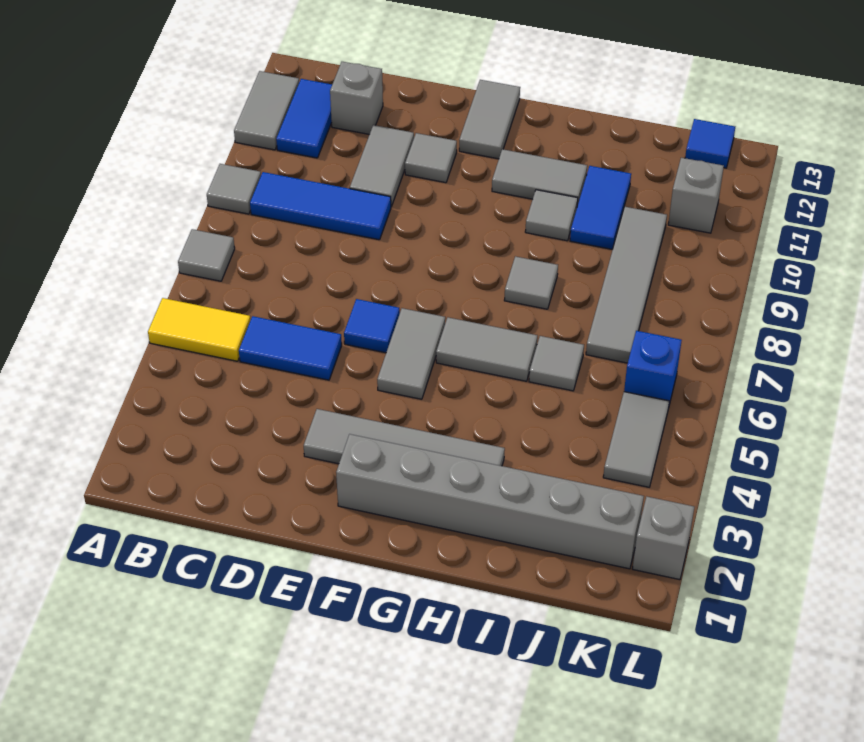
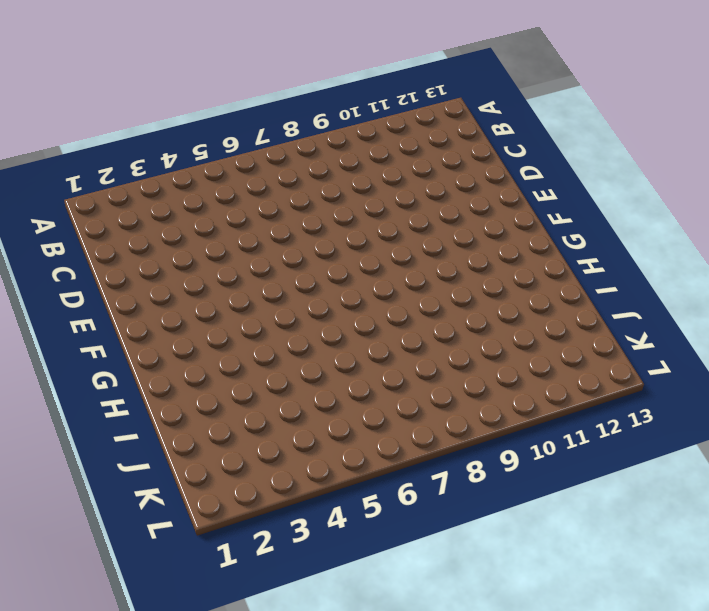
none -> yellow tile A5:B5 level 1
none -> grey tile A7 level 1
none -> grey tile A9 level 1

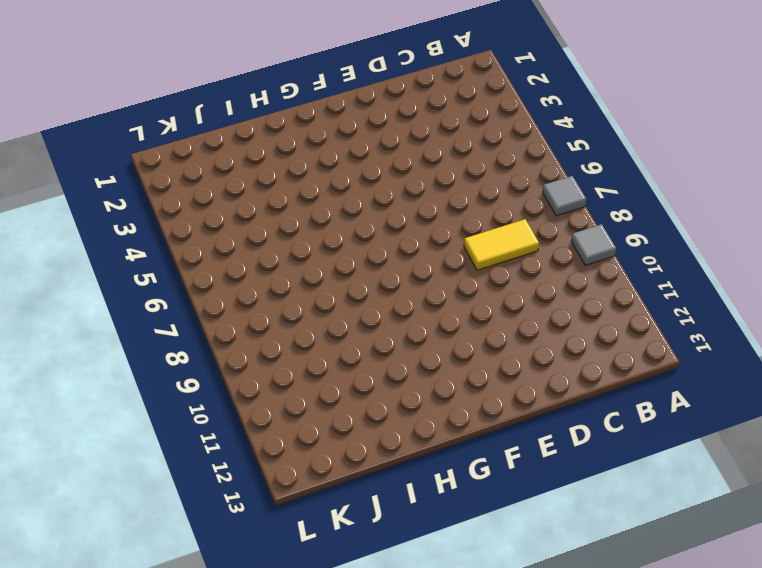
yellow tile C8:D8 level 1 -> yellow tile A5:B5 level 1
none -> grey tile A11:A12 level 1
none -> blue tile B9:D9 level 1
none -> blue tile B11:B12 level 1

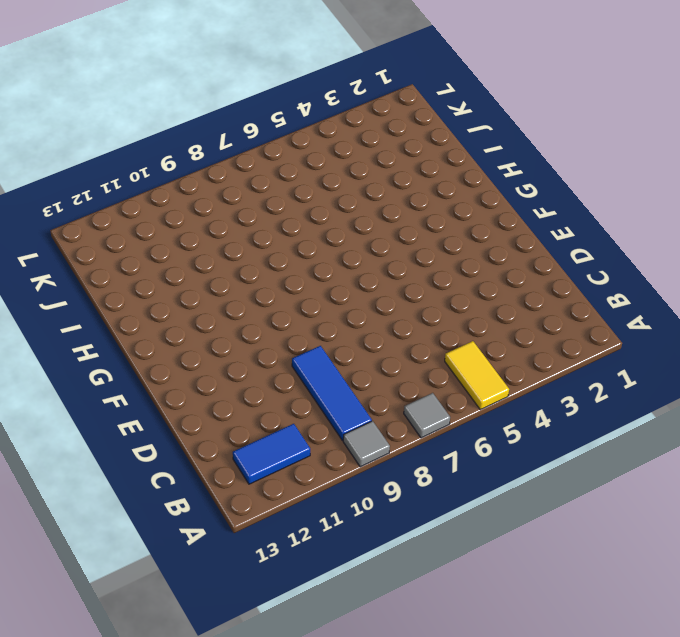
none -> grey tile A11:A12 level 1
none -> blue tile C5:D5 level 1
none -> grey brick C12 level 1

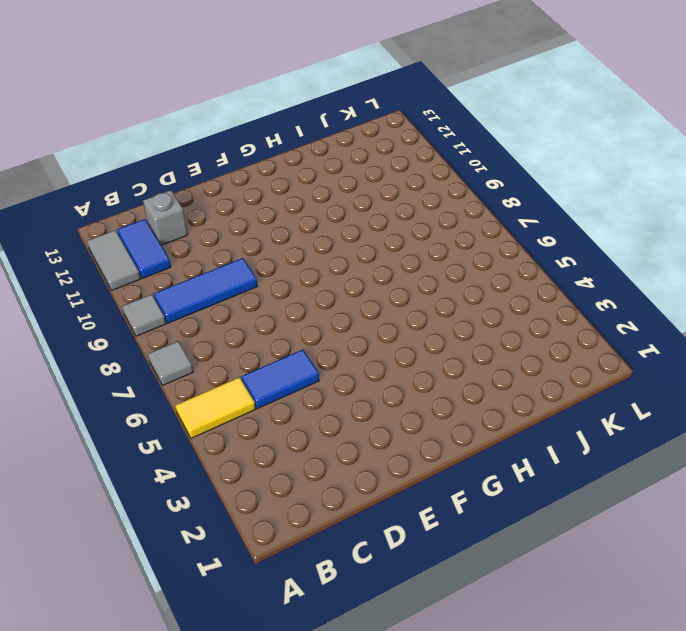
none -> grey tile D10:D11 level 1
none -> grey tile E3:H3 level 1
none -> blue tile E6 level 1

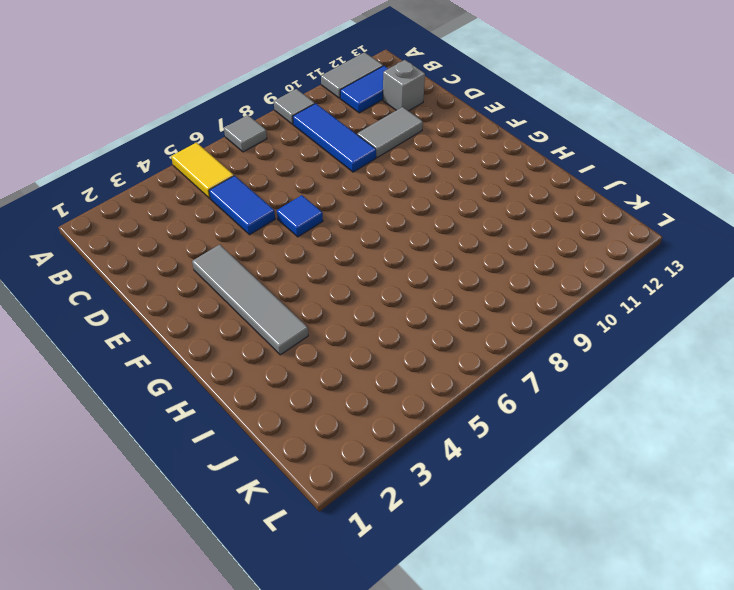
none -> grey tile E11 level 1
none -> grey brick F2:K2 level 1
none -> grey tile F5:F6 level 1

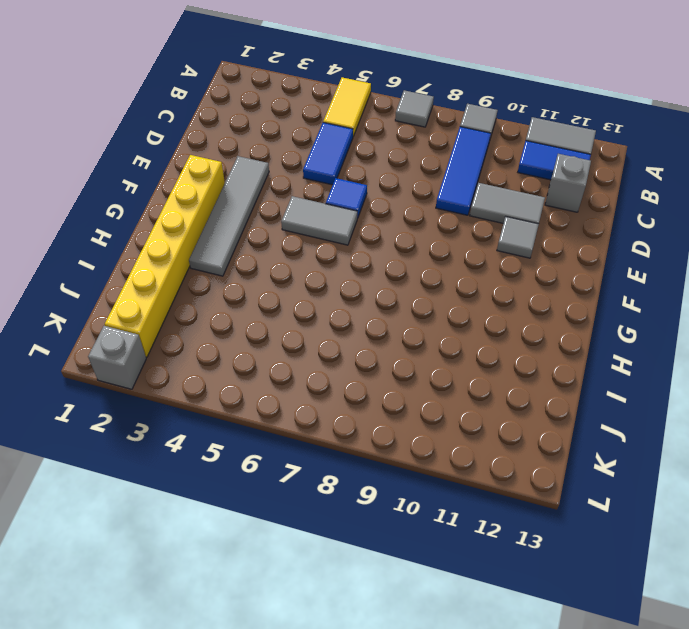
yellow brick F2:K2 level 1 -> grey brick F2:K2 level 1
none -> grey tile F12:F13 level 1
none -> grey tile G6:H6 level 1
none -> grey tile G11:H11 level 1

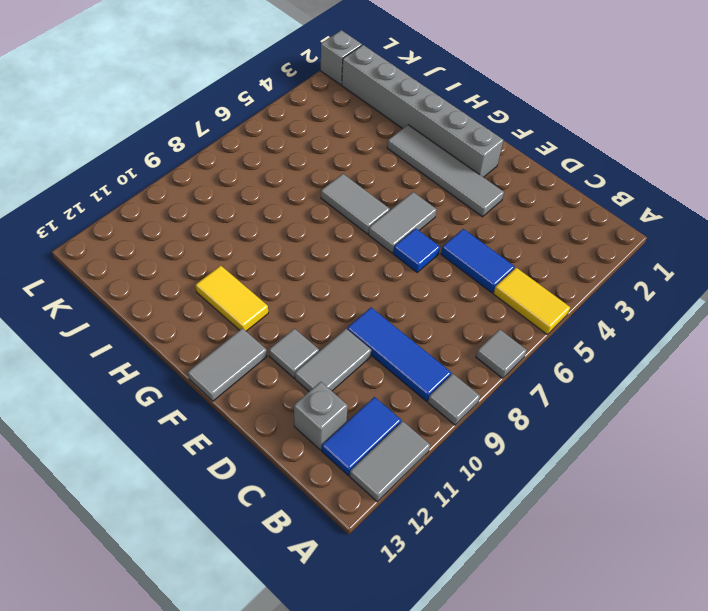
yellow tile G11:H11 level 1 -> grey tile G11:H11 level 1
none -> grey tile H8 level 1
none -> grey tile H10 level 1
none -> grey tile I6 level 1

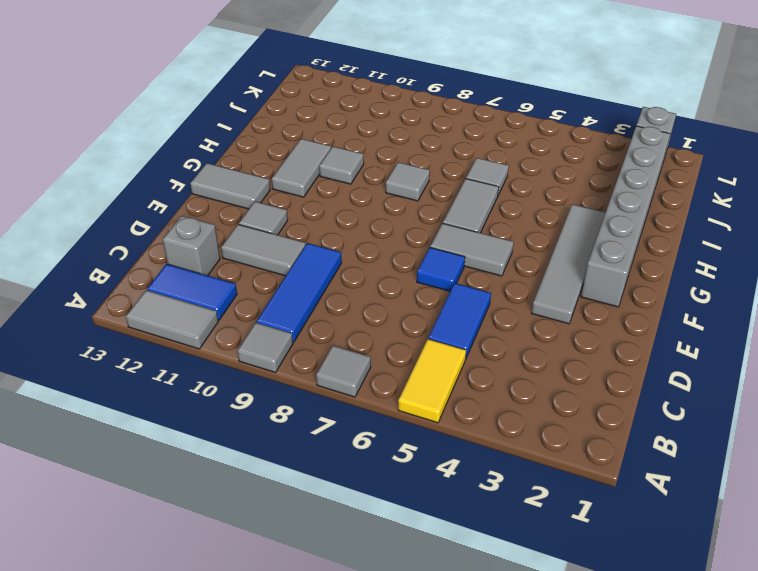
none -> blue tile I10:I11 level 1
none -> grey tile J7:J10 level 1
none -> grey tile K4:K5 level 1

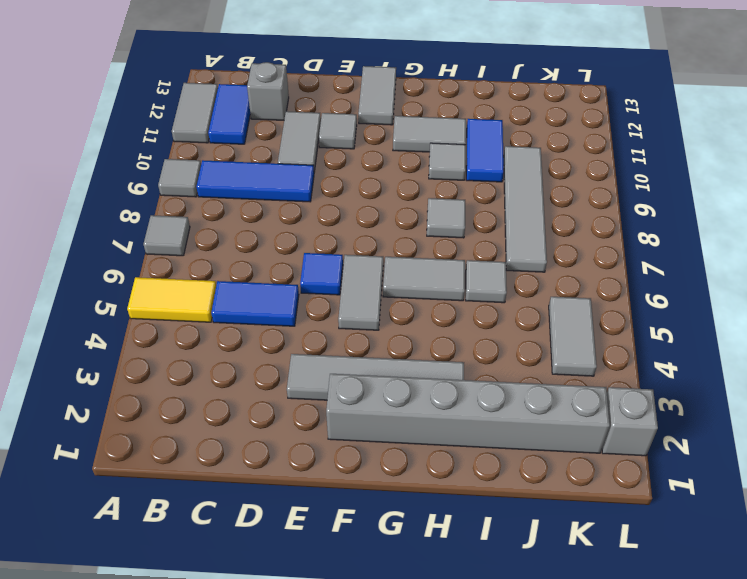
none -> blue brick K6 level 1
none -> grey brick K11 level 1
none -> blue tile K13 level 1

